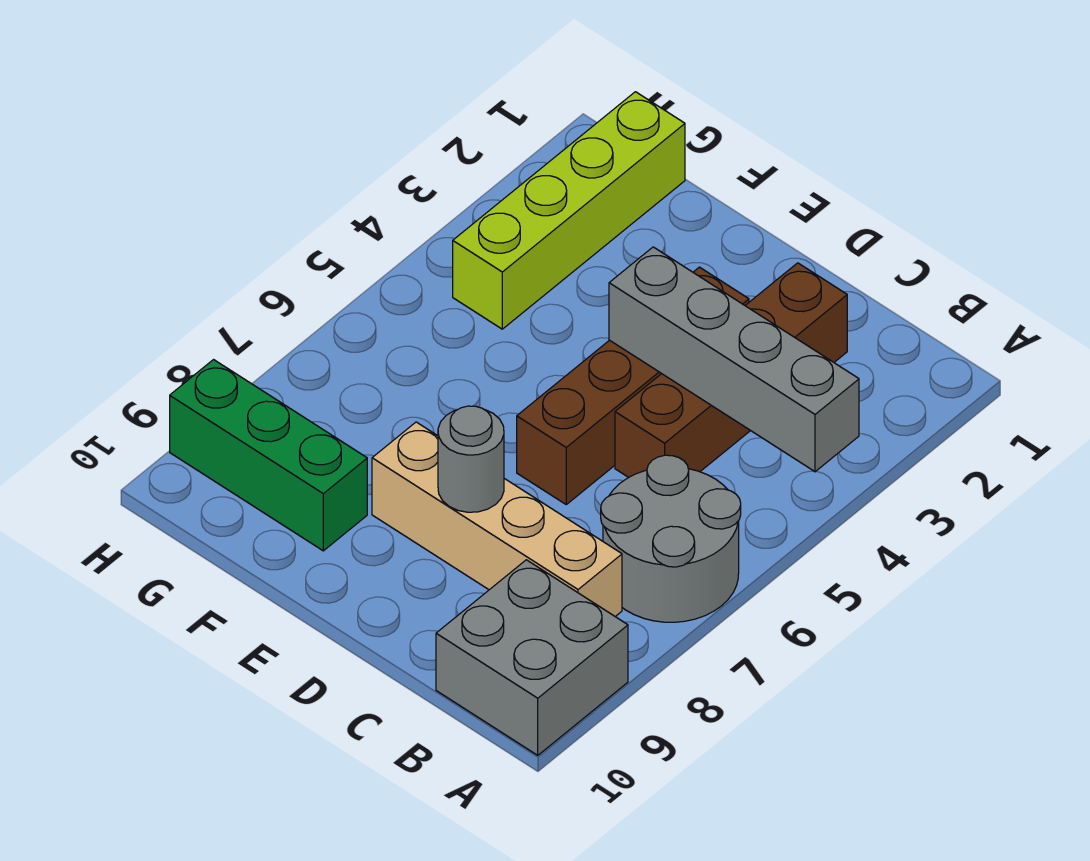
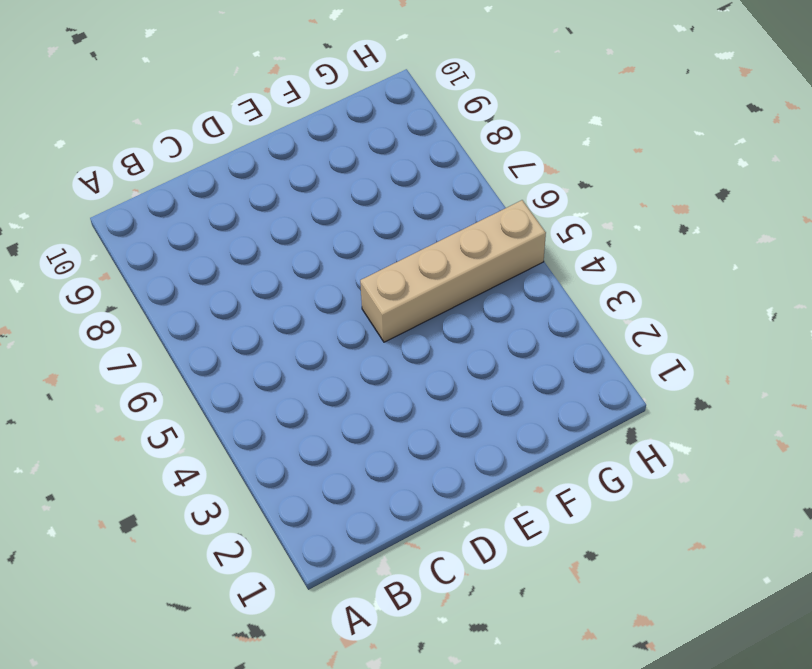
tan brick E5:H5 level 1 -> tan brick B8:E8 level 1
none -> grey round brick A6:B7 level 1
none -> grey brick A9:B10 level 1

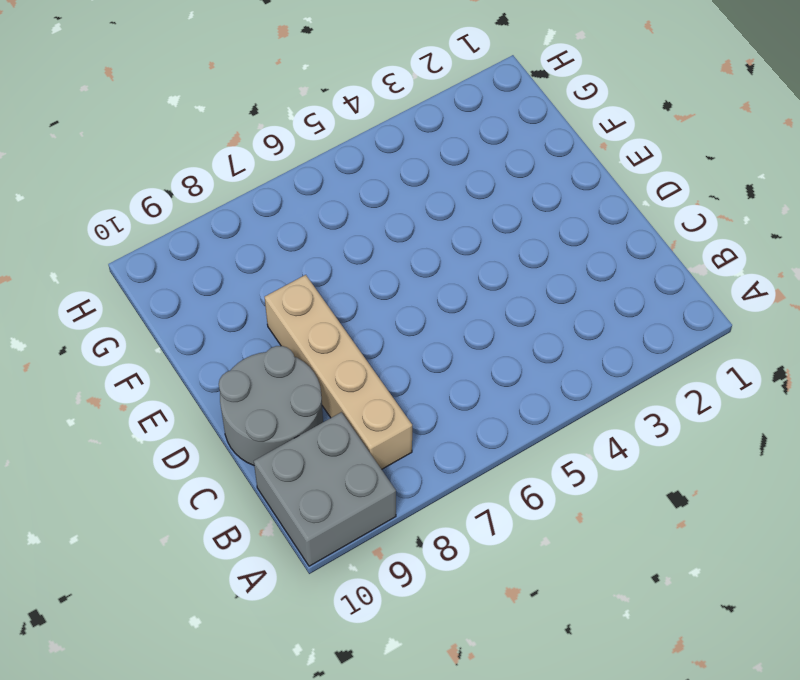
grey round brick C9:D10 level 1 -> grey round brick A6:B7 level 1
none -> brown brick C2:C5 level 1
none -> brown brick D3:D6 level 1

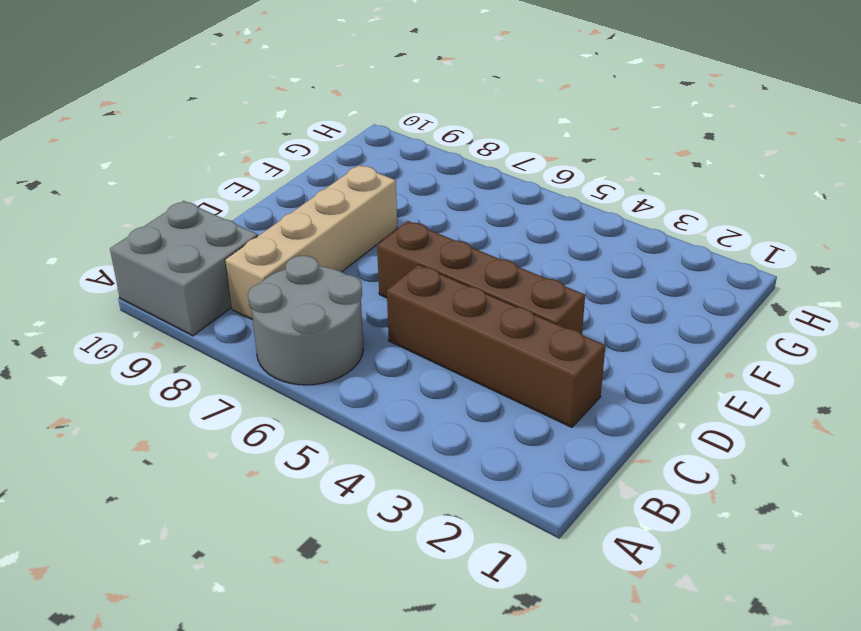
none -> green brick F9:H9 level 1
none -> lime brick G1:G4 level 1

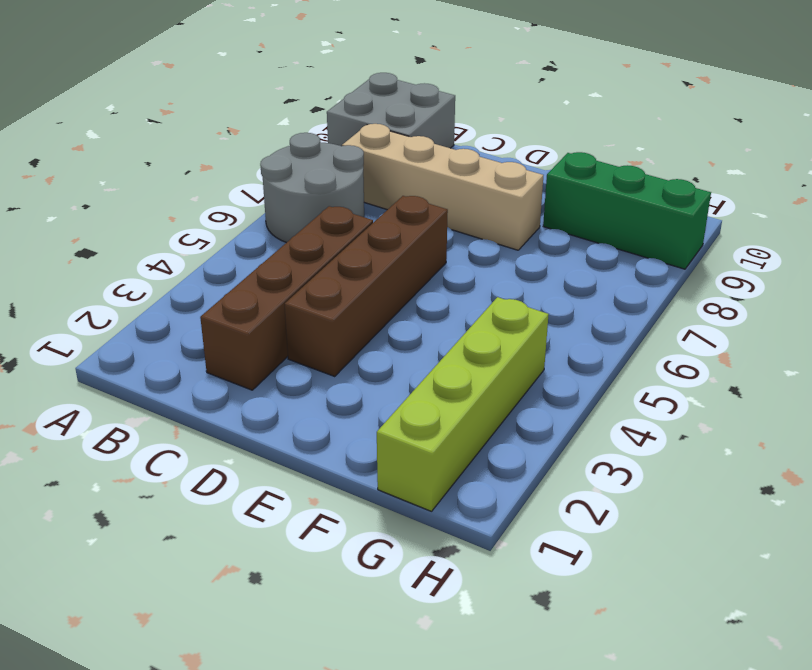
none -> grey brick A4:D4 level 2
none -> grey round brick D8 level 2

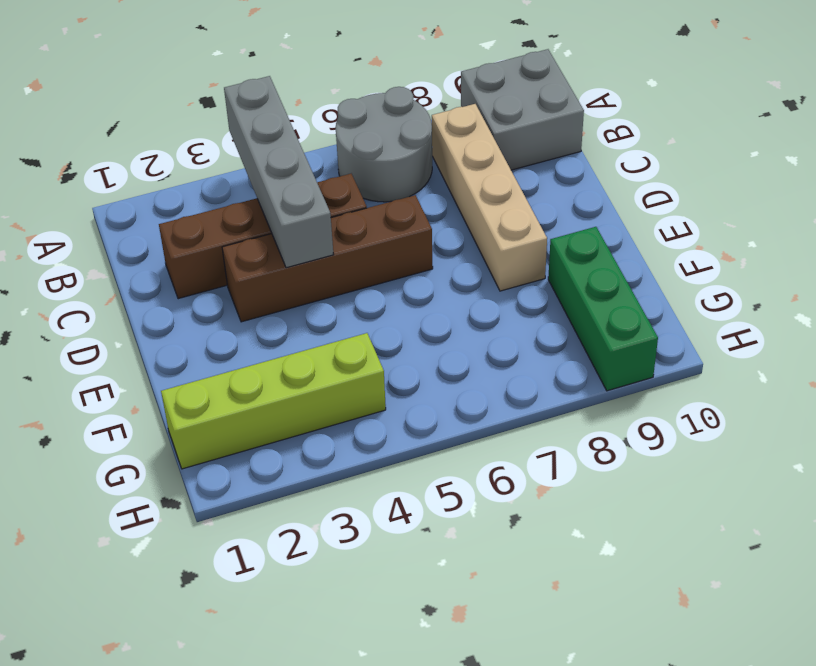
none -> grey round brick D8 level 2

